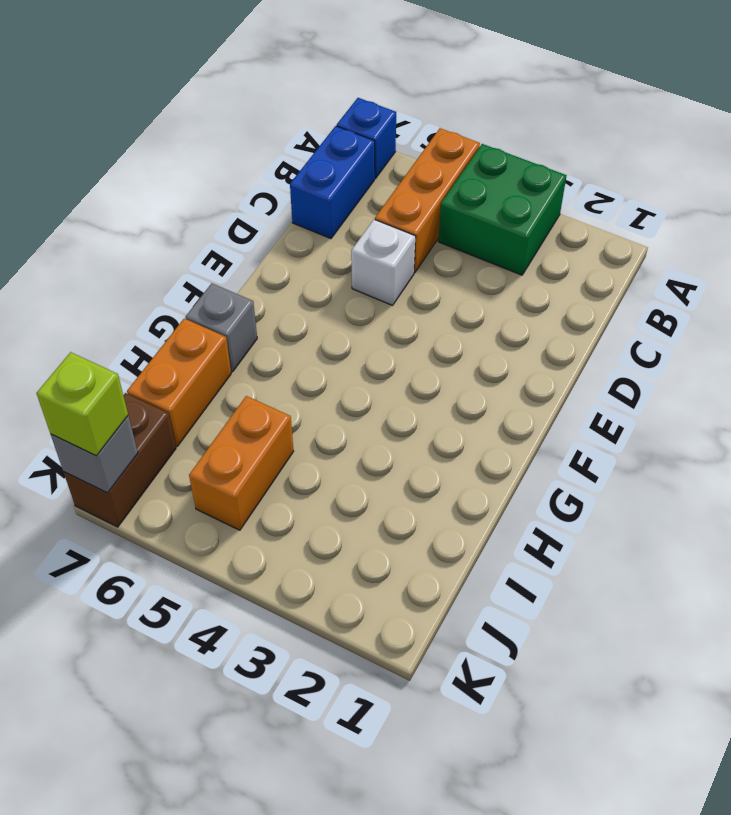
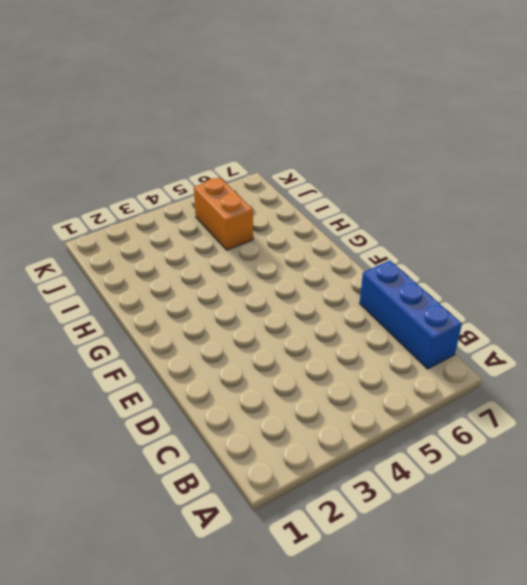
blue brick B7:D7 level 1 -> blue brick B7:C7 level 1
none -> green brick A3:B4 level 1
none -> orange brick A5:C5 level 1

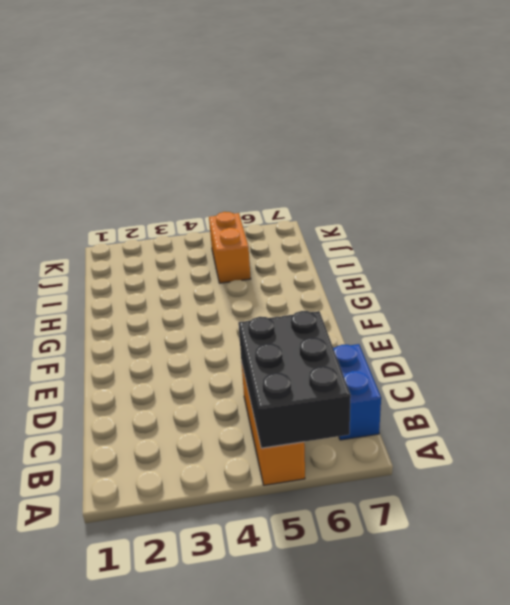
black brick A5:C6 level 2 -> none
none -> green brick A3:B4 level 1
none -> blue brick A7 level 1

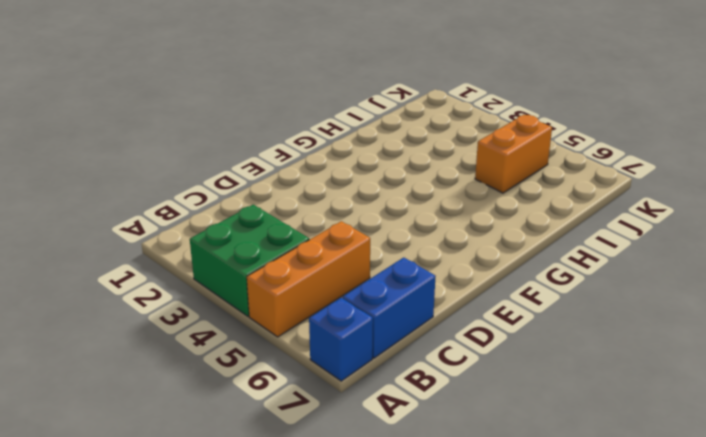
none -> white brick D5 level 1
none -> grey brick G7 level 1

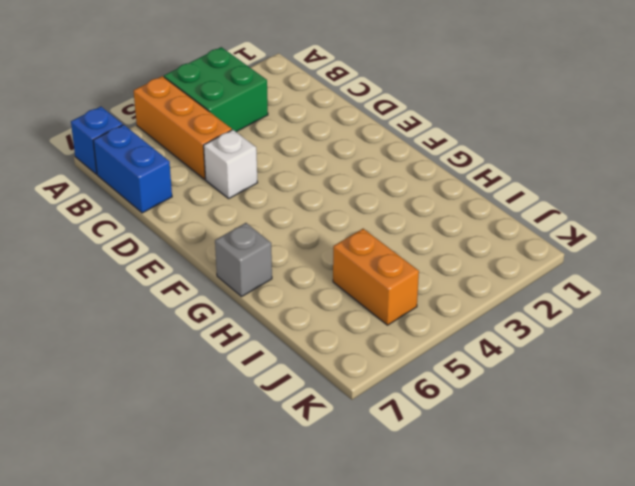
none -> orange brick H7:I7 level 1
none -> brown brick J7:K7 level 1

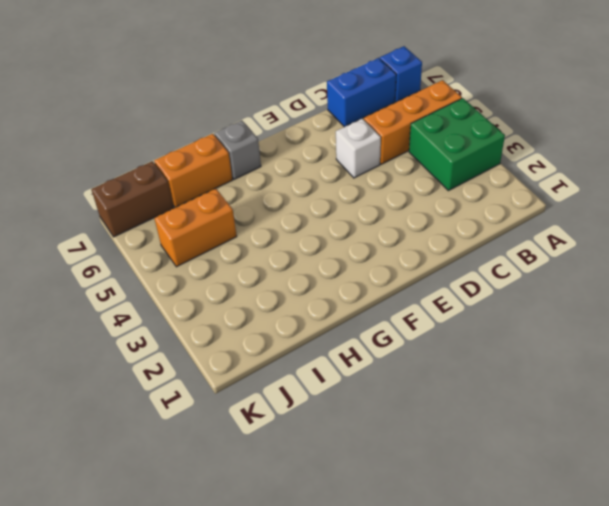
none -> grey brick K7 level 2
none -> lime brick K7 level 3

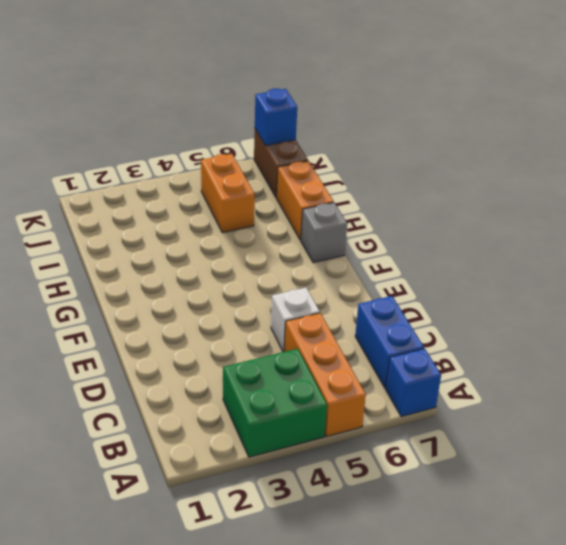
blue brick K7 level 2 -> grey brick K7 level 2
none -> lime brick K7 level 3

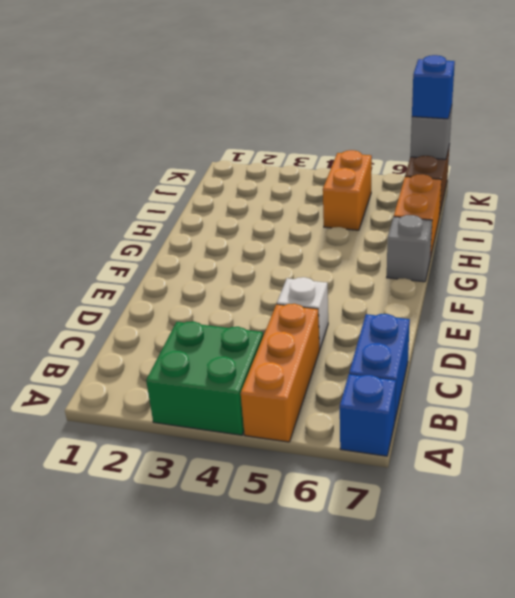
blue brick K7 level 3 -> lime brick K7 level 3

